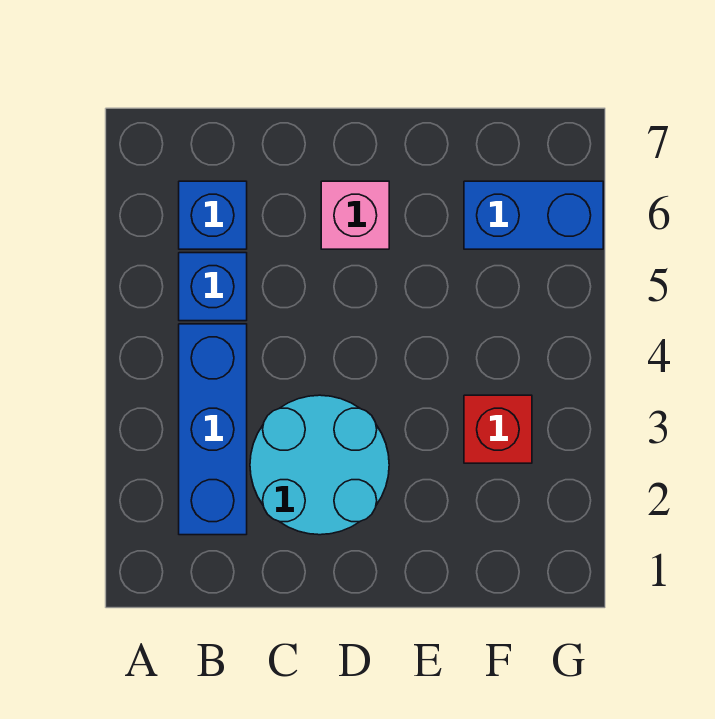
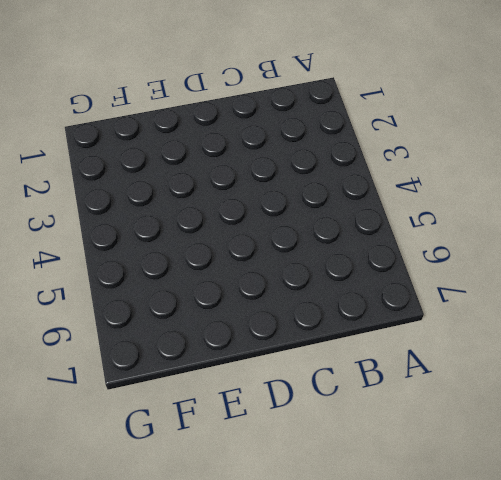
none -> blue brick B2:B4 level 1
none -> blue brick B5 level 1

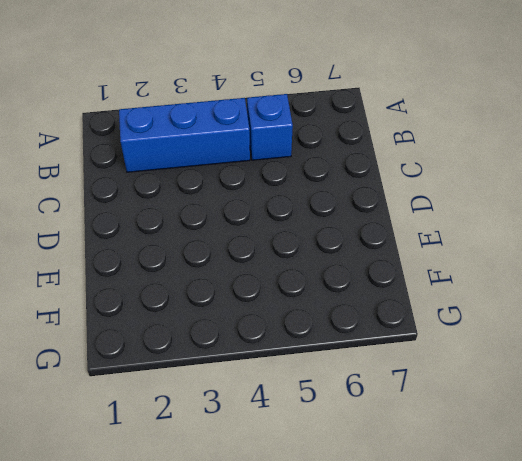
none -> blue brick B6 level 1
none -> cyan round brick C2:D3 level 1

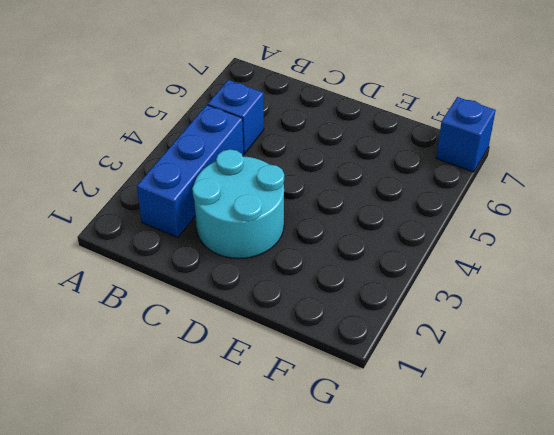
blue brick G7 level 1 -> blue brick B6 level 1
none -> pink brick D6 level 1
none -> red brick F3 level 1

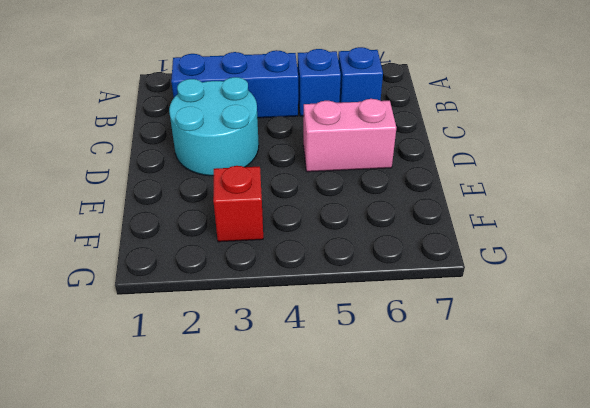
pink brick D5:D6 level 1 -> pink brick D6 level 1
none -> blue brick F6:G6 level 1

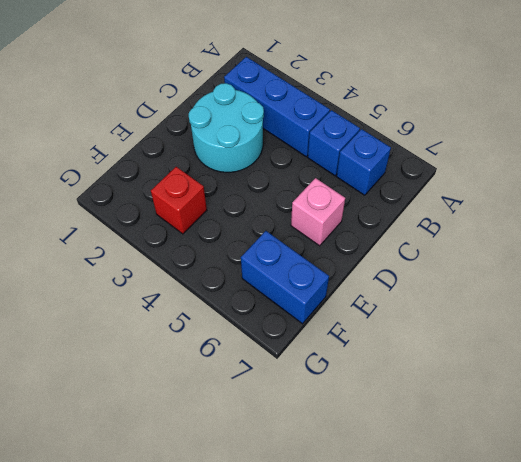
blue brick F6:F7 level 1 -> blue brick F6:G6 level 1

